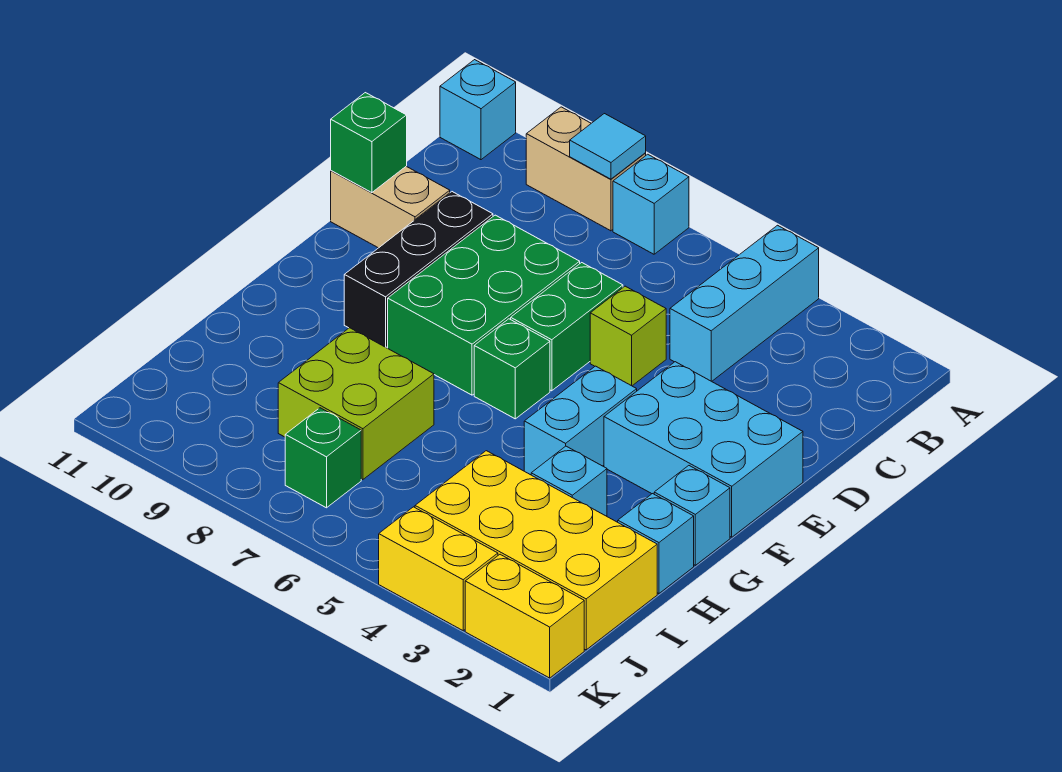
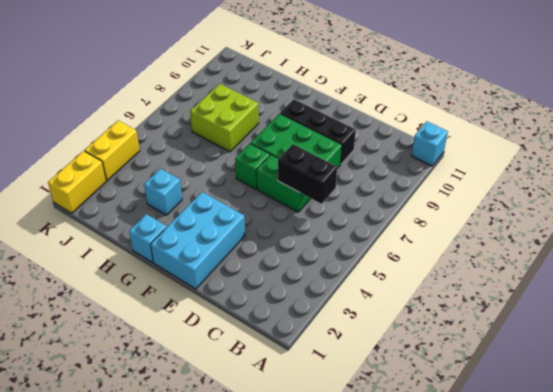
black brick C6:D6 level 2 -> none
none -> cyan brick A4:C4 level 1
none -> cyan brick A7 level 1
none -> tan brick A8:A9 level 1

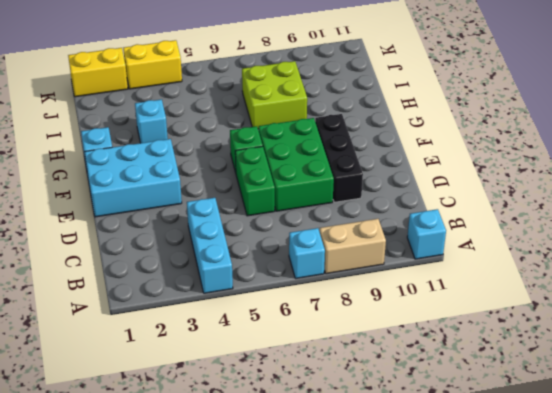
none -> lime brick D5 level 1
none -> tan brick D10:D11 level 1
none -> cyan brick F4:G4 level 1

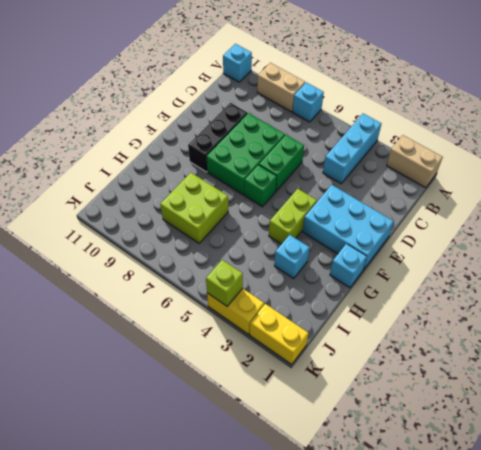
tan brick A1:A2 level 1 -> tan brick D10:D11 level 1
lime brick F4:G4 level 1 -> cyan brick F4:G4 level 1
lime brick K4 level 2 -> lime brick D5 level 1
none -> cyan brick H1 level 1
none -> yellow brick I1:J4 level 1
none -> green brick J7 level 1

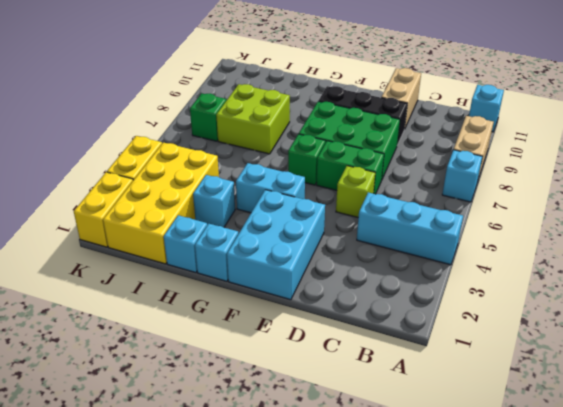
none -> cyan tile A8 level 2
none -> green brick D11 level 2

